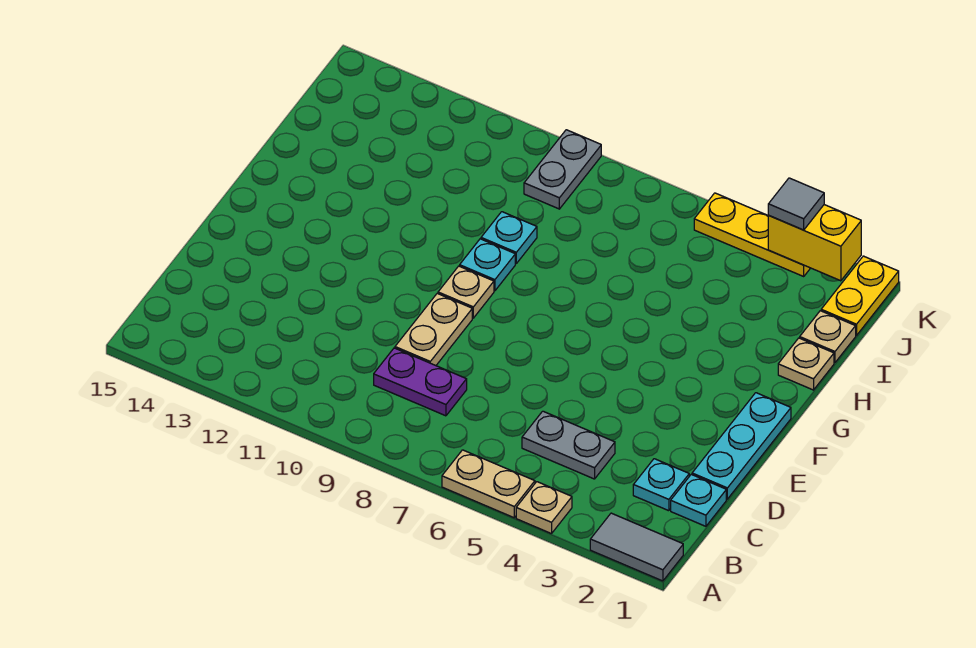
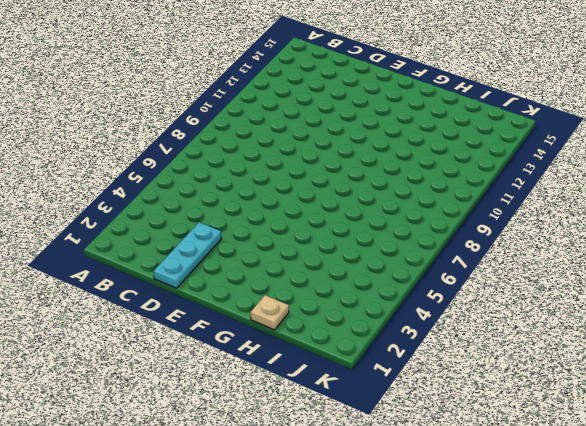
cyan plate D1:D3 level 1 -> cyan plate D1:F1 level 1
none -> grey tile A1:A2 level 1
none -> tan plate A4 level 1
none -> tan plate A5:A6 level 1

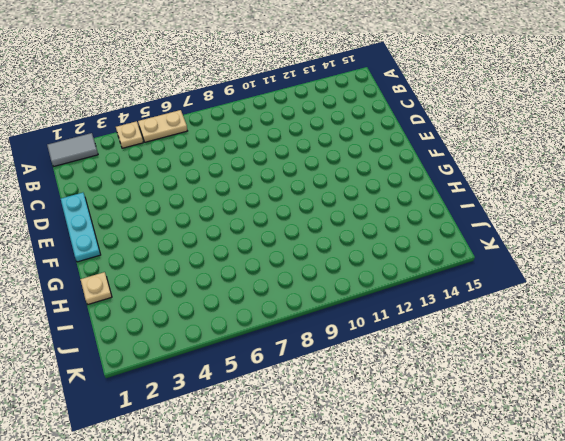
none -> cyan plate C1 level 1
none -> cyan plate C2 level 1
none -> grey plate C4:C5 level 1

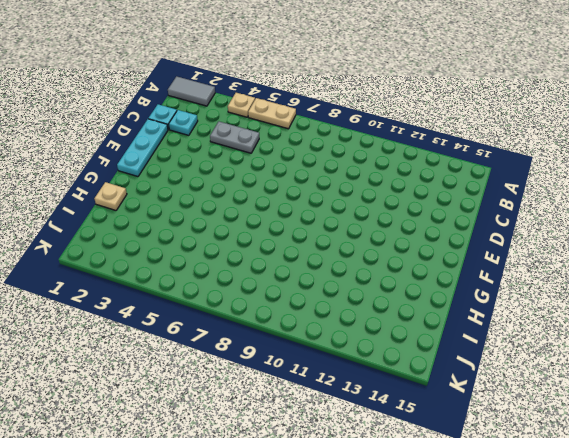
none -> purple plate C8:C9 level 1
none -> tan plate D9:E9 level 1
none -> tan plate F9 level 1

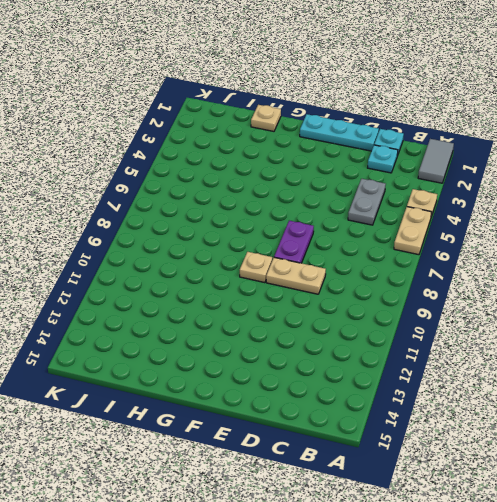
purple plate E7:E8 level 1 -> purple plate C8:C9 level 1
none -> cyan plate G9 level 1
none -> cyan plate H9 level 1
none -> tan plate I1 level 1

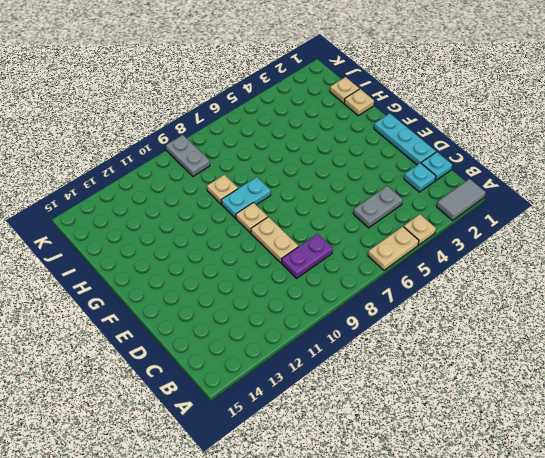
cyan plate G8:G9 level 1 -> cyan plate G9 level 1
tan plate H9 level 1 -> cyan plate H9 level 1
none -> yellow plate J1:K1 level 1
none -> yellow plate K3:K5 level 1
none -> yellow brick K2:K3 level 2

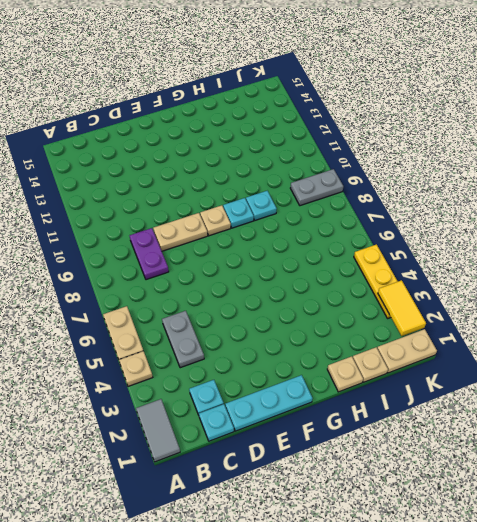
tan plate J1:K1 level 1 -> yellow plate J1:K1 level 1
yellow tile K2:K3 level 2 -> yellow brick K2:K3 level 2
none -> grey tile K3 level 3

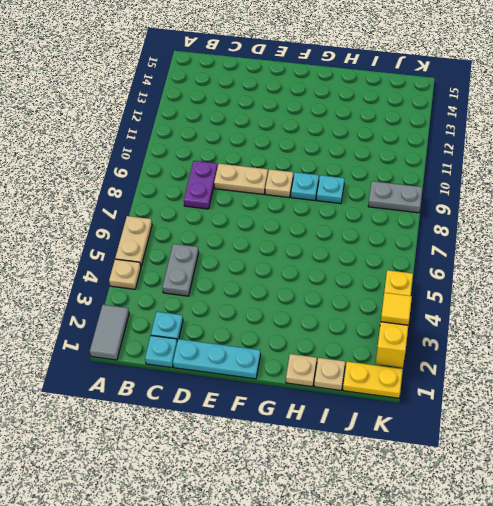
yellow tile K3 level 3 -> grey tile K3 level 3

